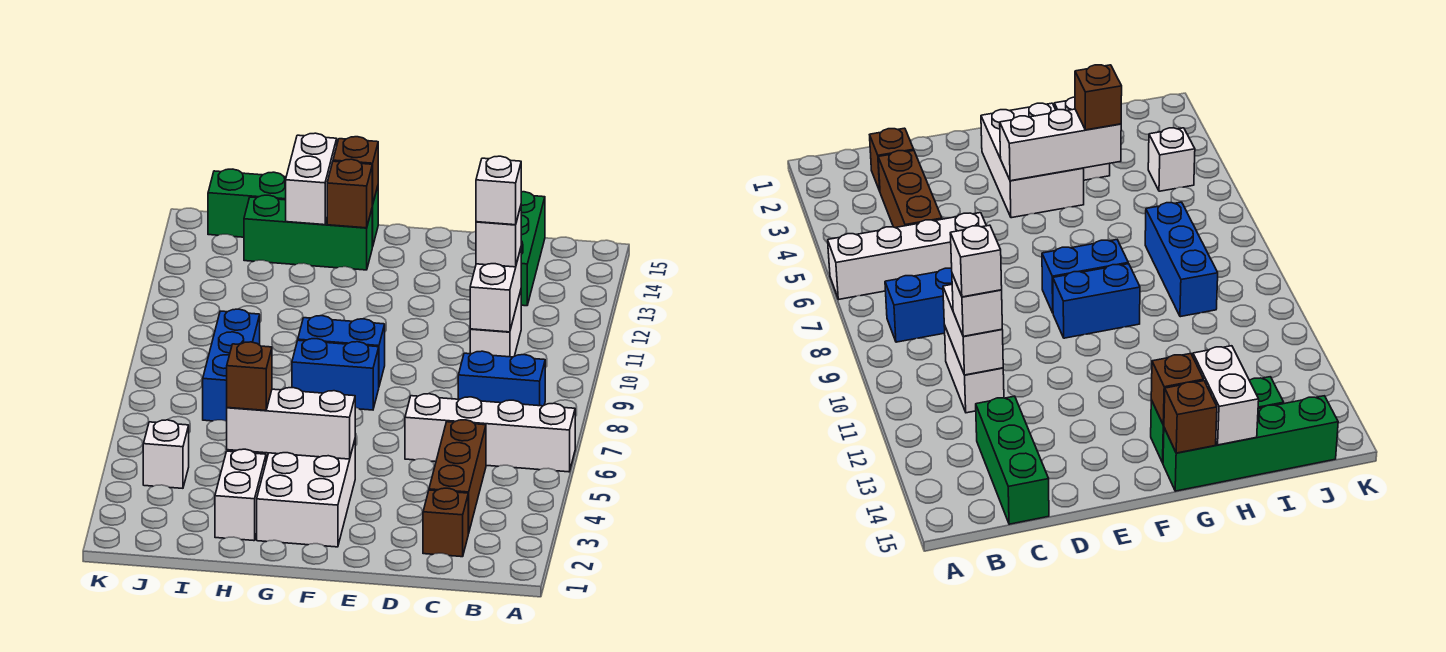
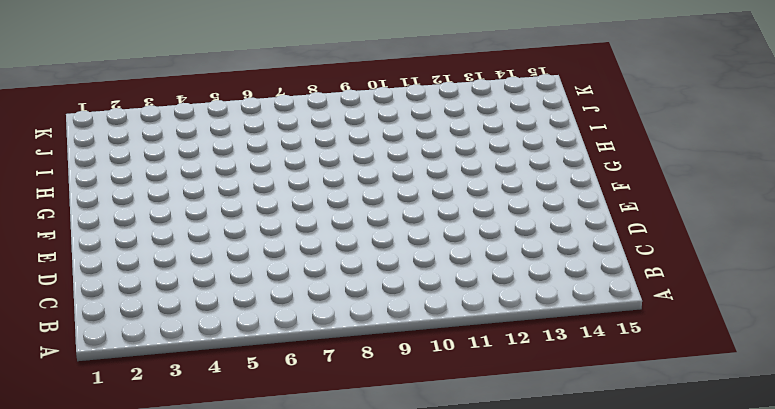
none -> white brick A6:D6 level 1
none -> blue brick B8:C8 level 1
none -> brown brick C2 level 1

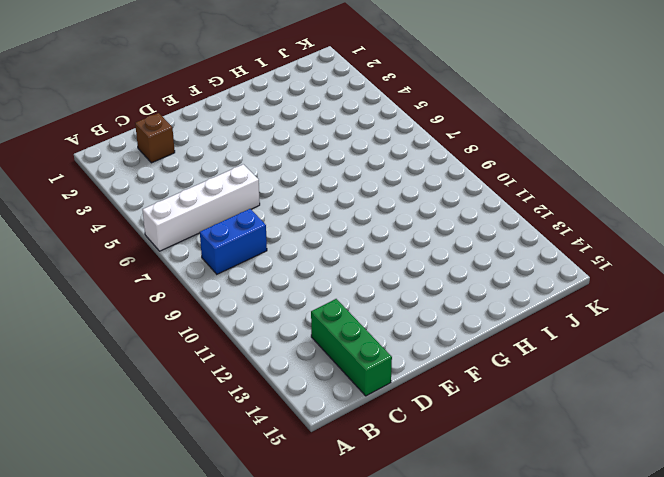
none -> brown brick C3:C5 level 1
none -> white brick C10:C11 level 1
none -> white brick F2:G4 level 1

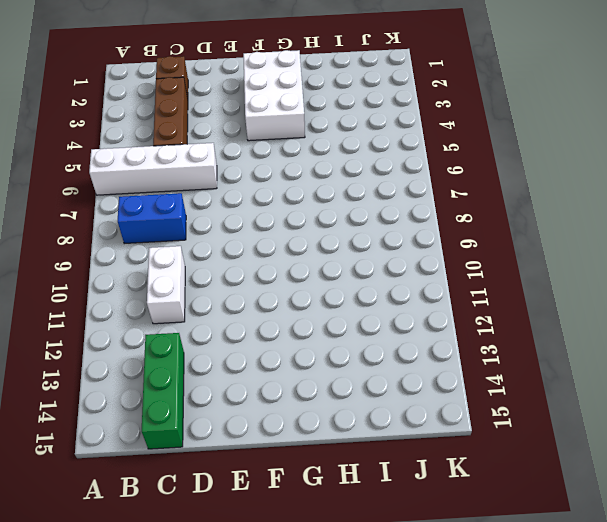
none -> blue brick F8:G8 level 1
none -> blue brick F9:G9 level 1
none -> green brick G14:I14 level 1

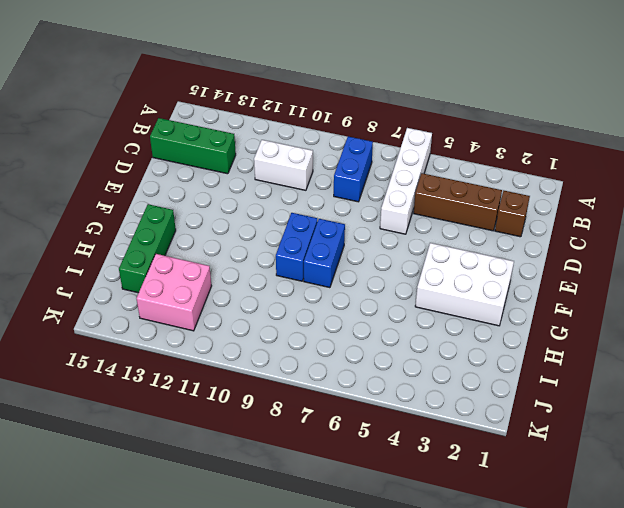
pink brick I12:J13 level 1 -> none
none -> green brick G15:J15 level 1
none -> white brick H2:H3 level 1
none -> blue brick I7:I9 level 1

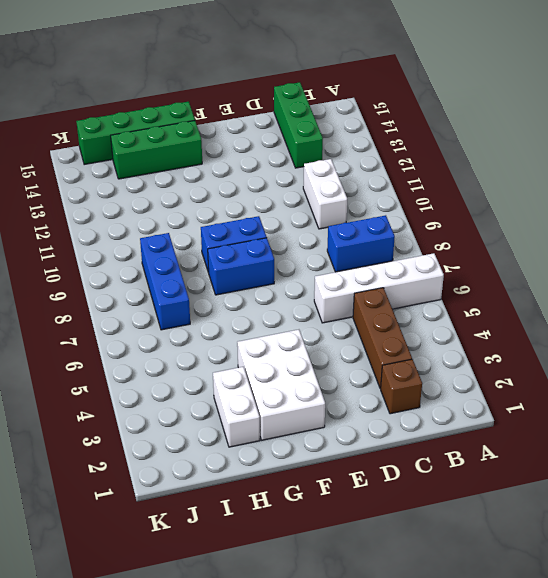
none -> white brick J4 level 1
none -> white brick C10:C11 level 2
none -> white brick F4:H4 level 2

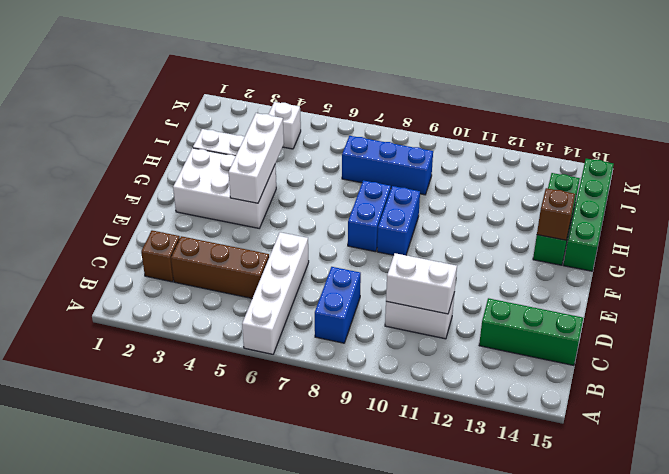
none -> brown brick G15 level 2
none -> white brick H14:H15 level 2
none -> white brick C11 level 3

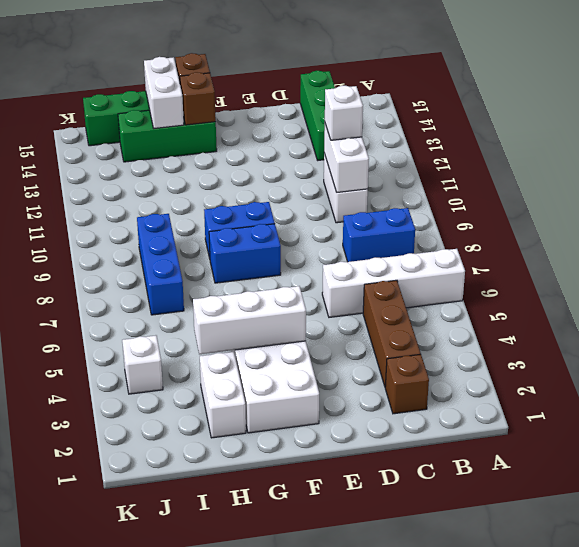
none -> brown brick H4 level 3
none -> white brick C11 level 4

